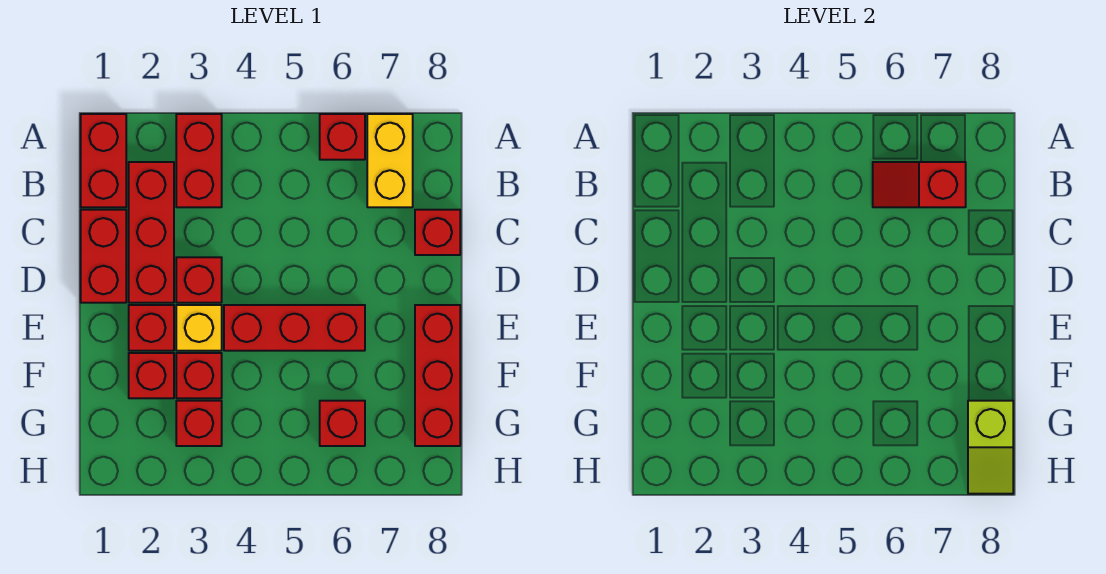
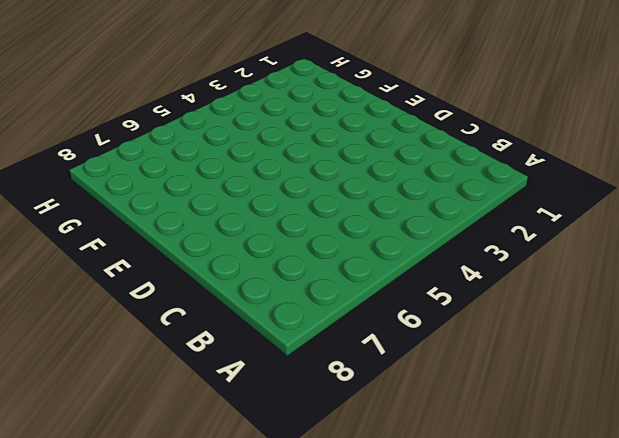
none -> red brick A1:B1 level 1
none -> red brick A3:B3 level 1
none -> red brick A6 level 1

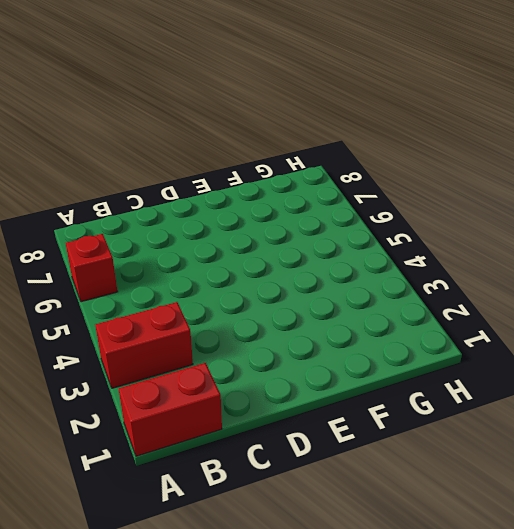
none -> yellow brick A7:B7 level 1
none -> red brick B2:D2 level 1
none -> red brick C1:D1 level 1

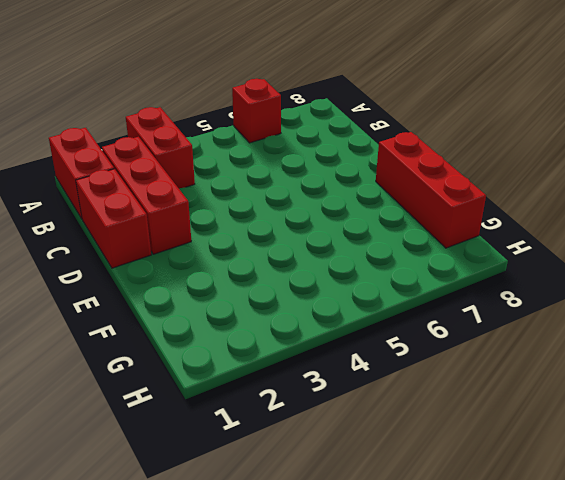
none -> yellow brick A7:B7 level 1
none -> red brick C8 level 1
none -> red brick D3 level 1

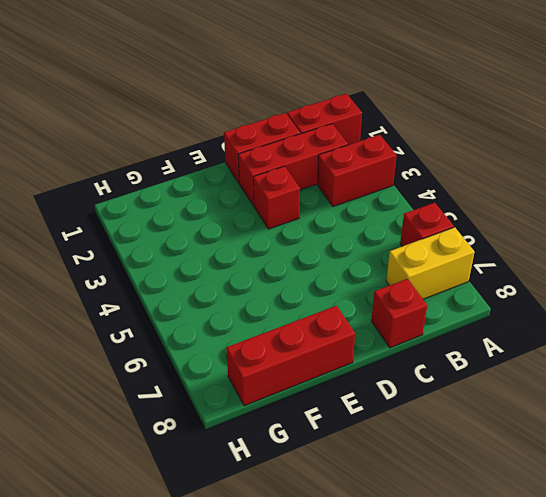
none -> red brick E2 level 1
none -> yellow brick E3 level 1
none -> red brick E4:E6 level 1

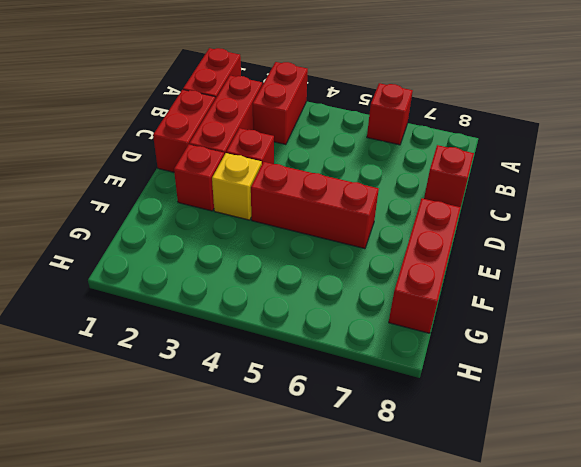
none -> yellow brick A7:B7 level 1
none -> red brick F2 level 1
none -> red brick F3 level 1

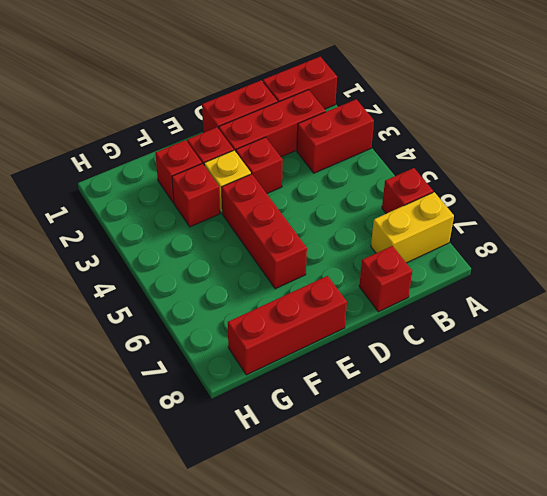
none -> red brick G3 level 1
none -> red brick G6 level 1
none -> red slope B6:B7 level 2 top 7

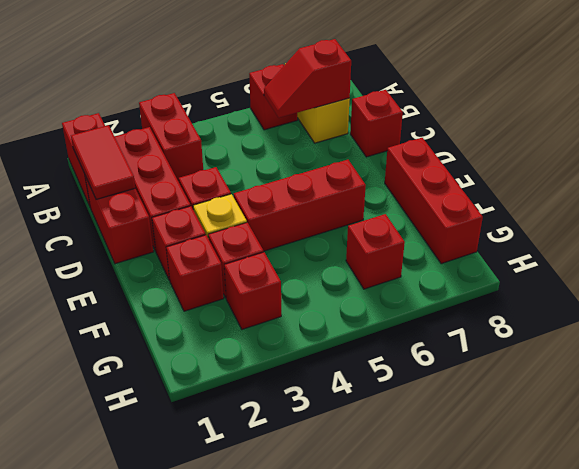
red tile B1:C1 level 2 -> none
none -> lime slope G8:H8 level 2 top G

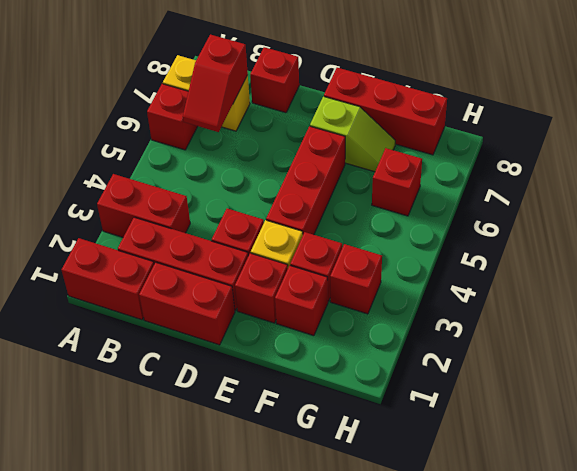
lime slope E7:F7 level 1 top E -> lime slope G8:H8 level 2 top G

